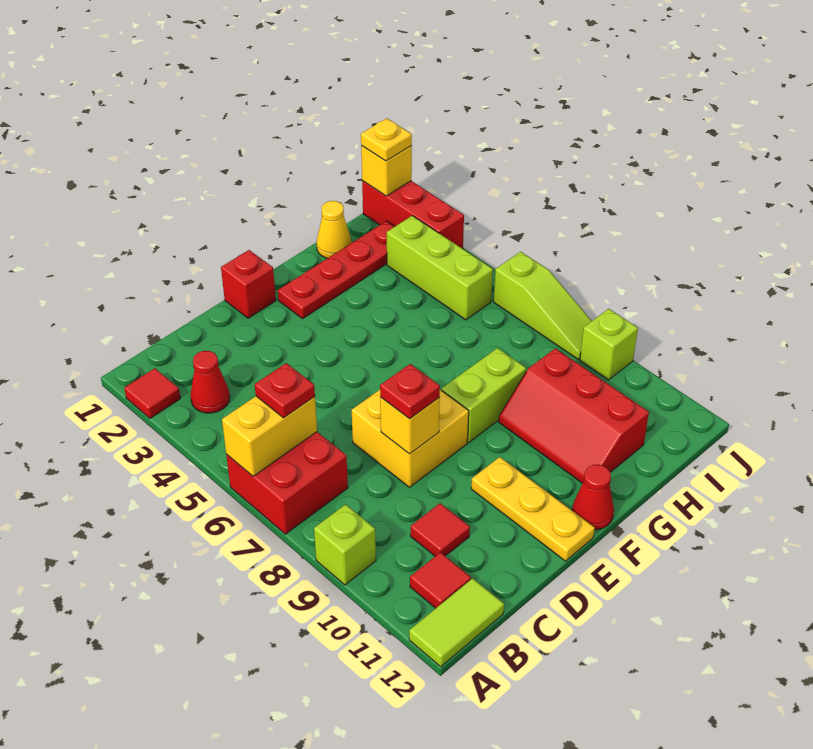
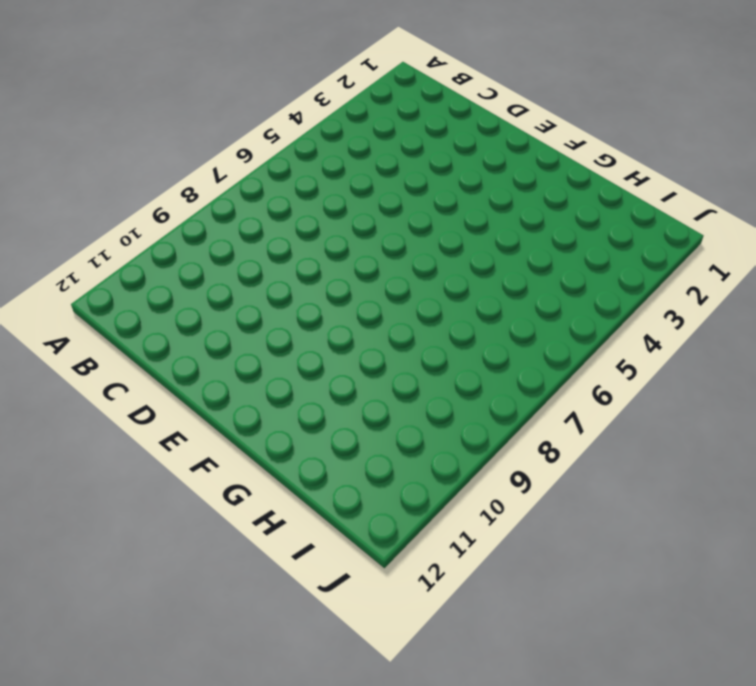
none -> red tile A2 level 1
none -> red brick A6:B7 level 1
none -> lime brick A9 level 1

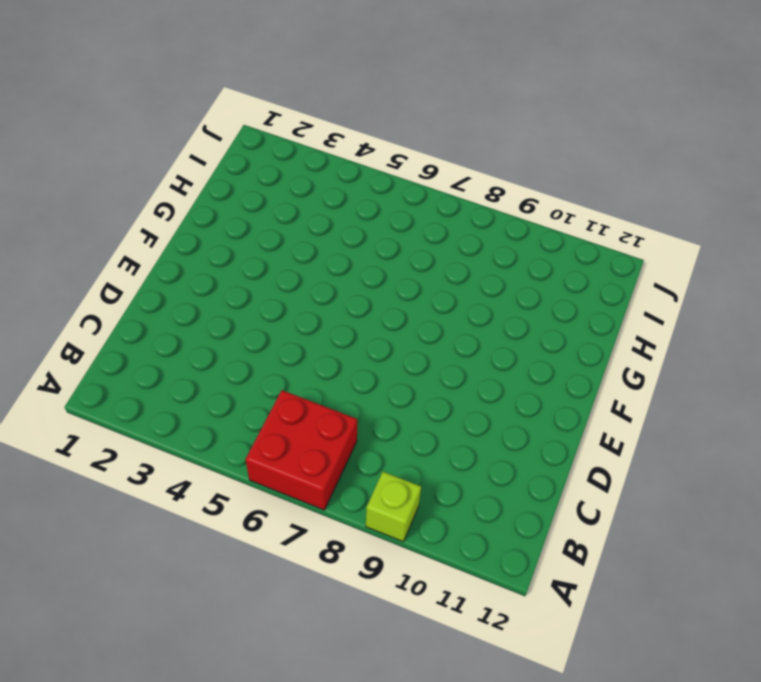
none -> red tile A2 level 1
none -> lime tile A12:B12 level 1
none -> red cone B3 level 1

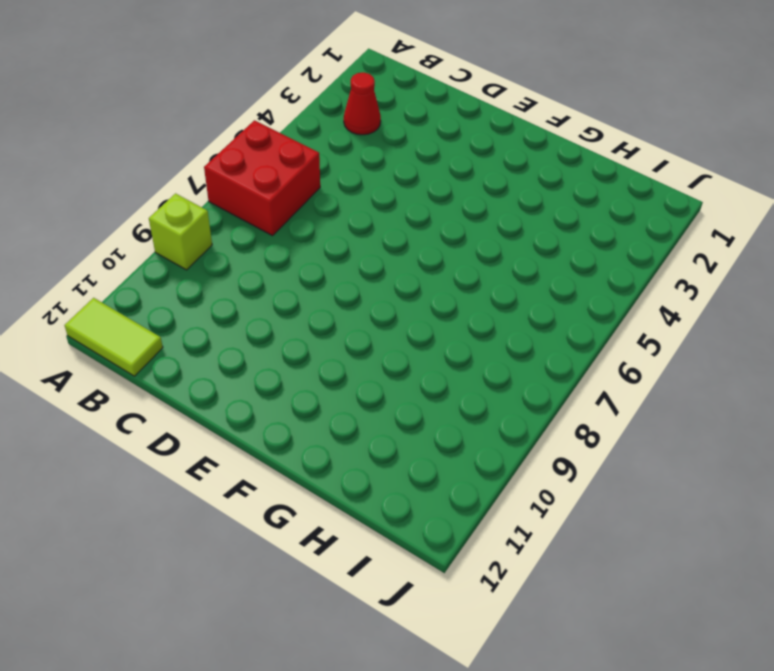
none -> red tile A2 level 1
none -> red tile B11 level 1
none -> red tile C10 level 1

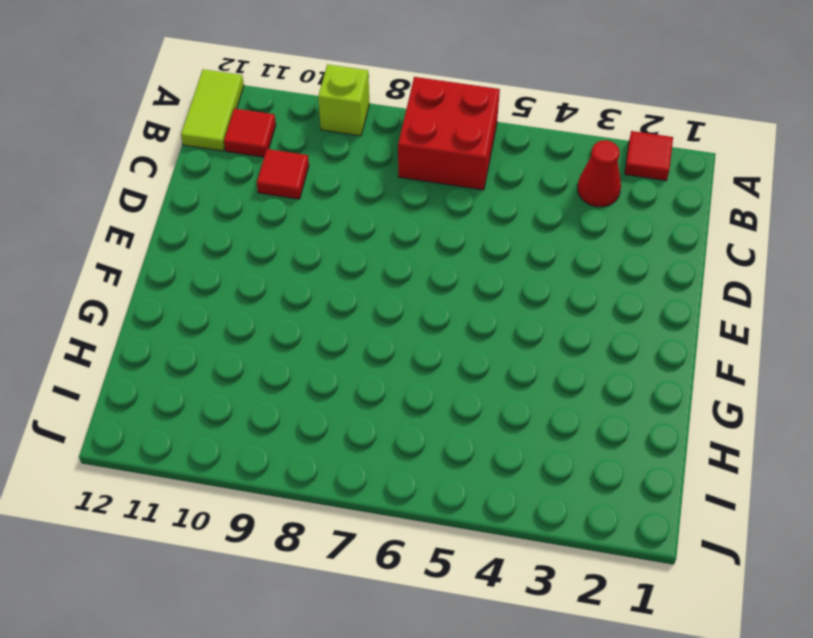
none -> yellow brick D7:E8 level 1
none -> red brick E1 level 1
none -> yellow plate E10:E12 level 1

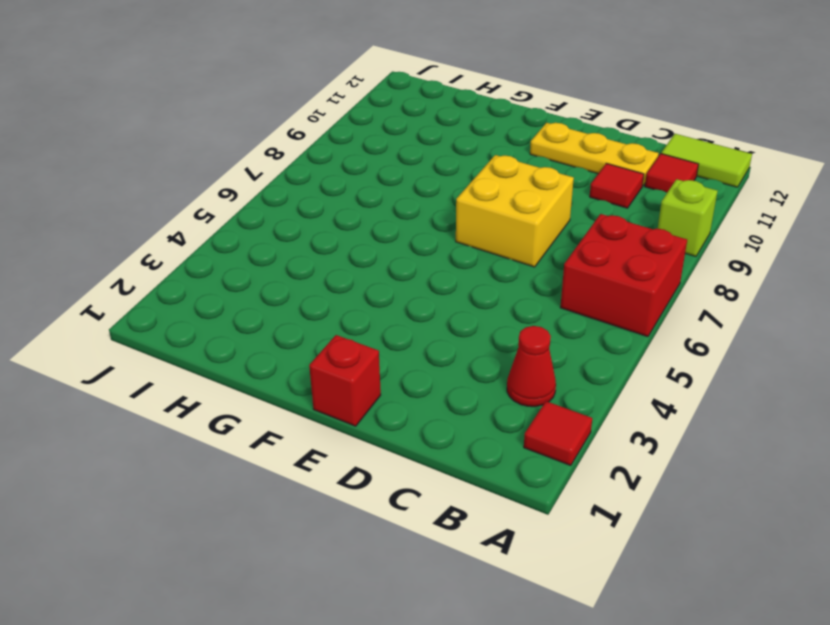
yellow plate C11:E11 level 1 -> yellow plate E10:E12 level 1
none -> red plate F2:I2 level 1
none -> lime brick F8:G8 level 1
none -> red cone F12 level 1

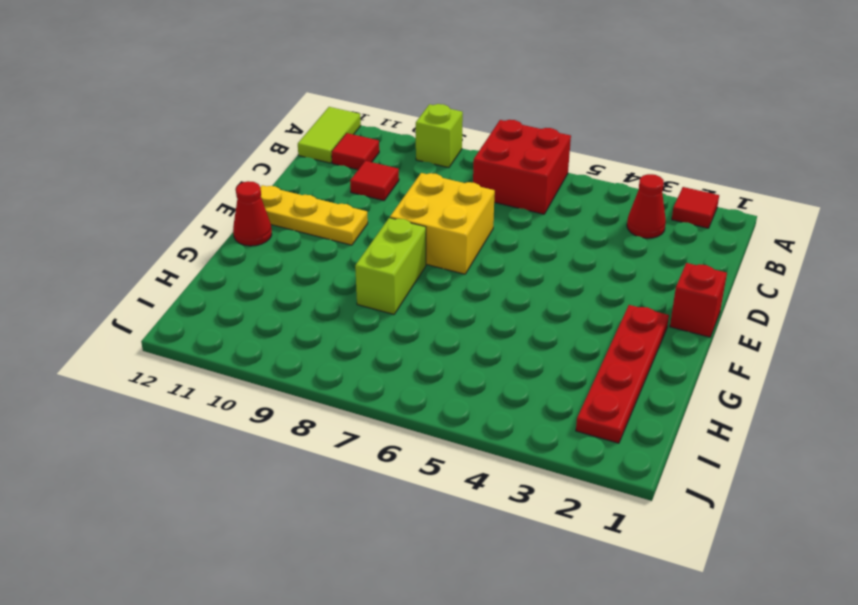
none -> red slope G9:H11 level 1 top H
none -> yellow cone H1 level 1
none -> lime brick I3:I5 level 1

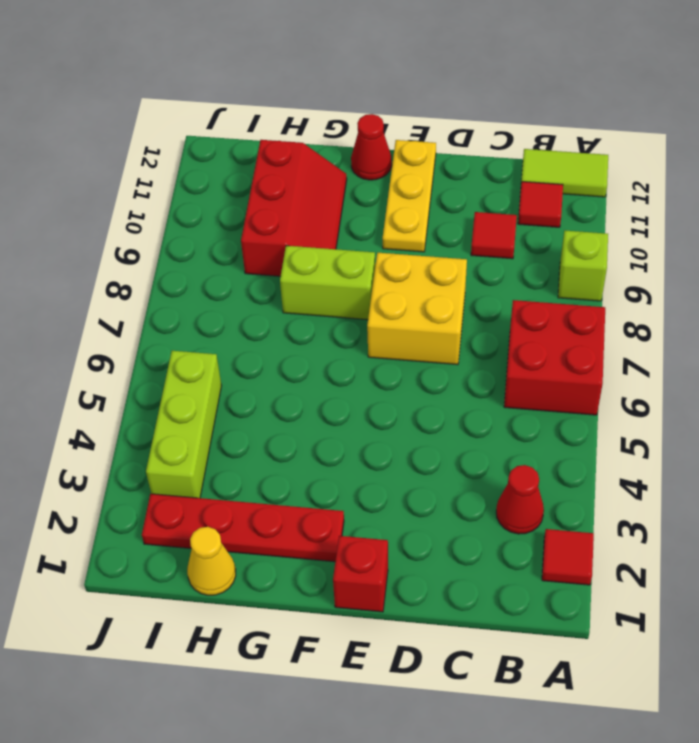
none -> red brick J1:J3 level 1
none -> lime slope J6:J8 level 1 top 6
none -> lime brick J9 level 1

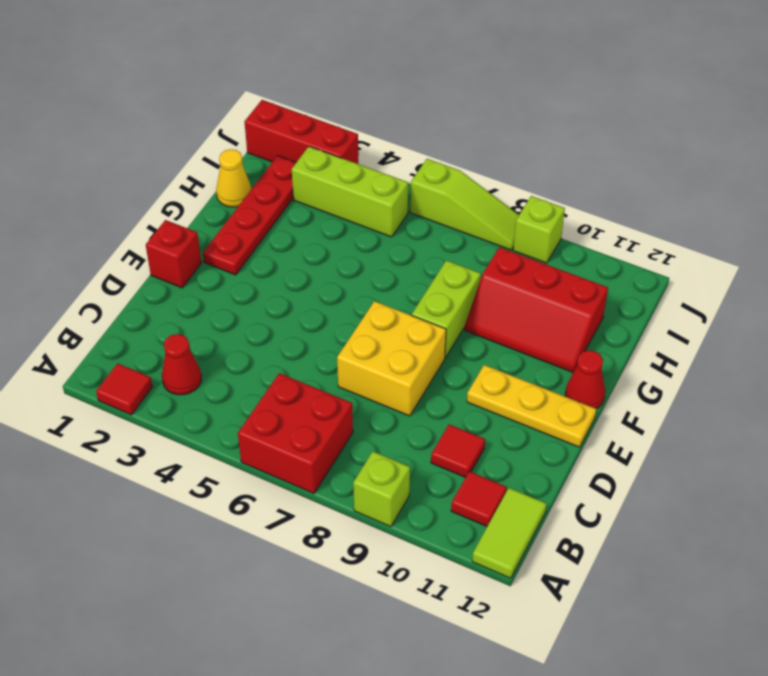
none -> yellow brick A6:B6 level 2
none -> yellow brick D8 level 2
none -> yellow brick J1 level 2

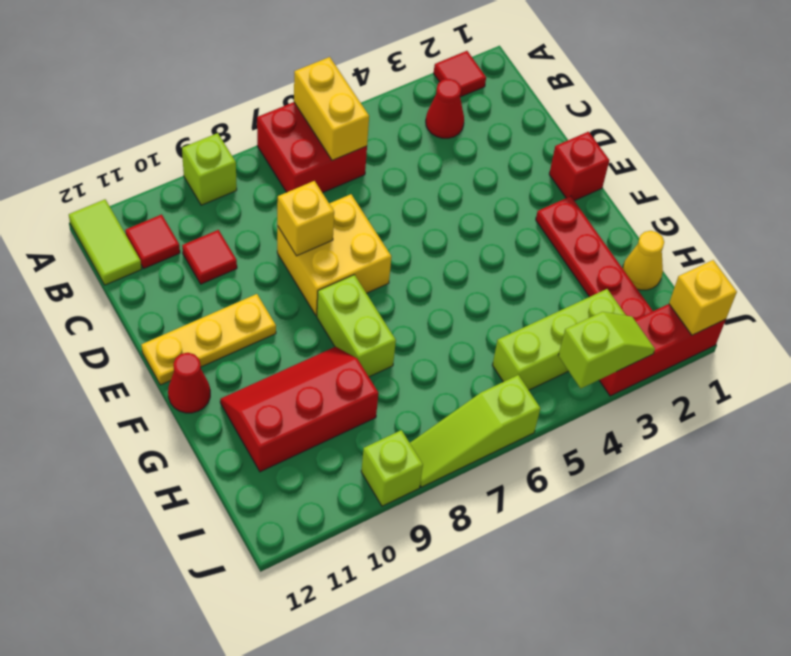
lime slope J3:J4 level 2 top 4 -> none
none -> red plate B6 level 3
none -> red plate D8 level 3
none -> yellow plate J1 level 3

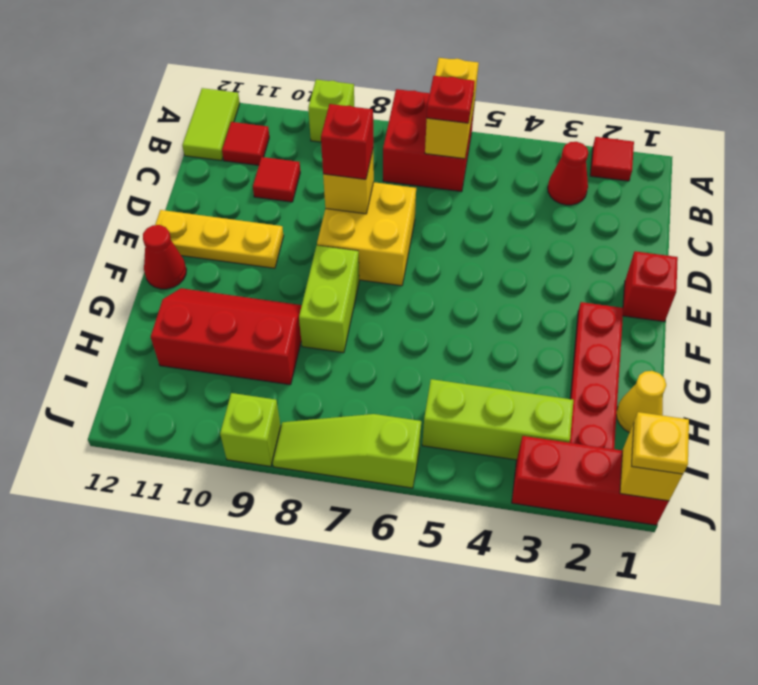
red brick D8 level 3 -> red plate D8 level 3

